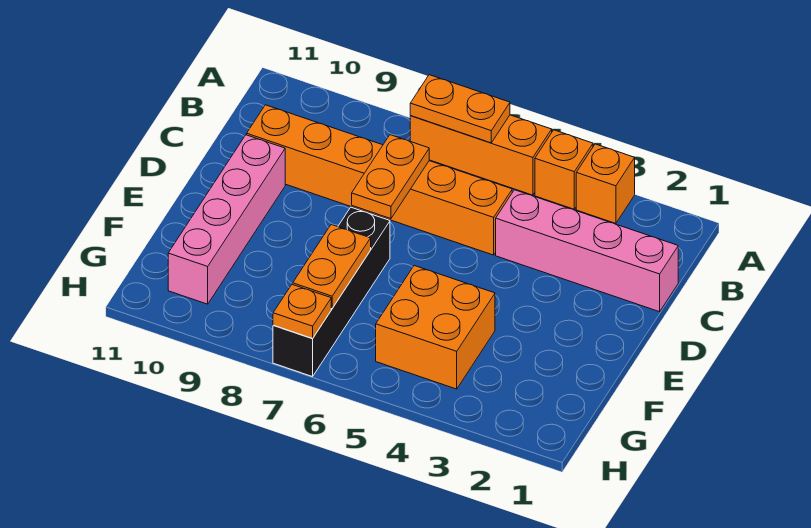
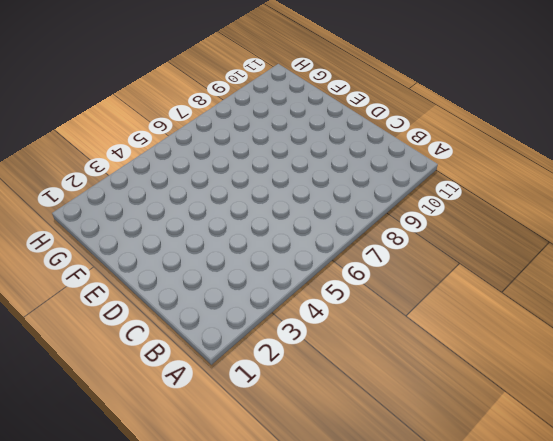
none -> orange brick A3 level 1
none -> orange brick A4 level 1
none -> orange brick A5:A7 level 1

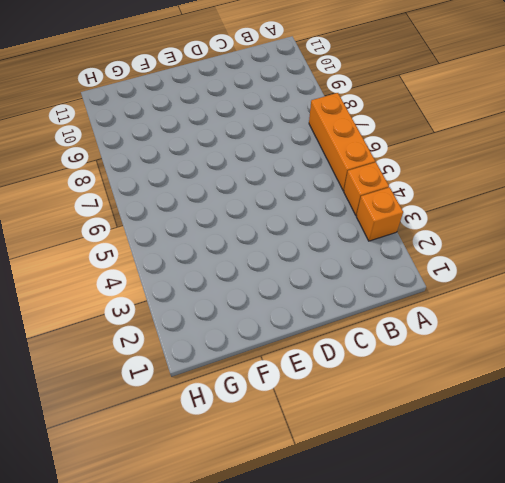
none -> pink brick C1:C4 level 1
none -> orange brick C5:C10 level 1
none -> pink brick D10:G10 level 1

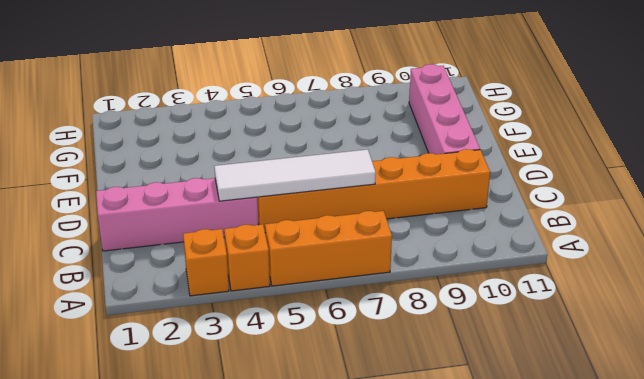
white tile C4:C7 level 2 -> orange plate C7:D7 level 2
none -> black brick E7:H7 level 1
none -> orange brick F4:G5 level 1
none -> orange plate A6:A7 level 2

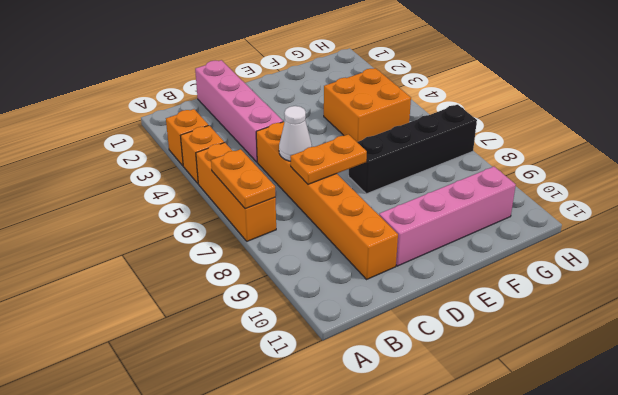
white cone C6 level 2 -> none
none -> orange plate F7:G7 level 2
none -> orange plate H7 level 2

